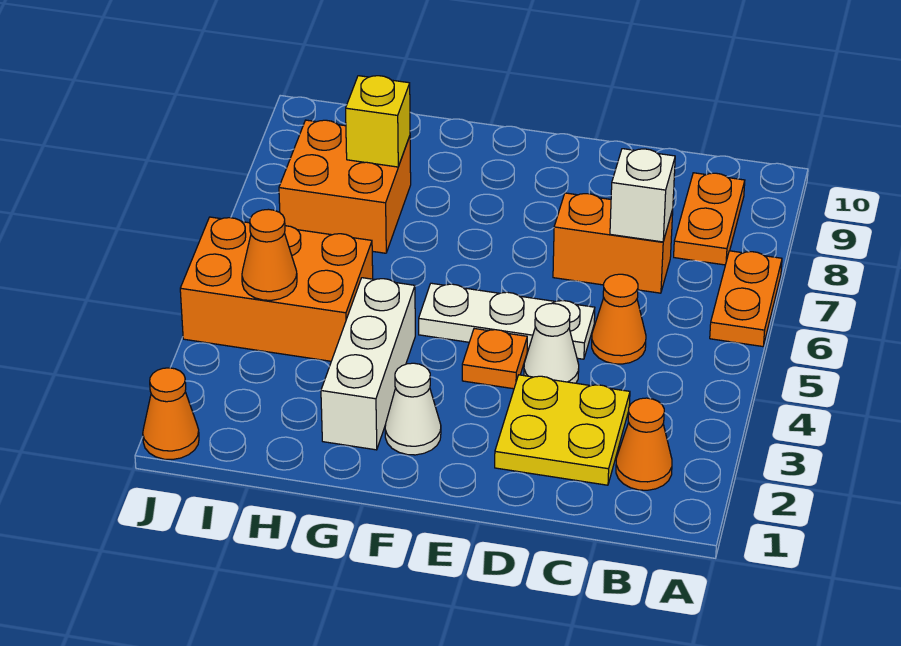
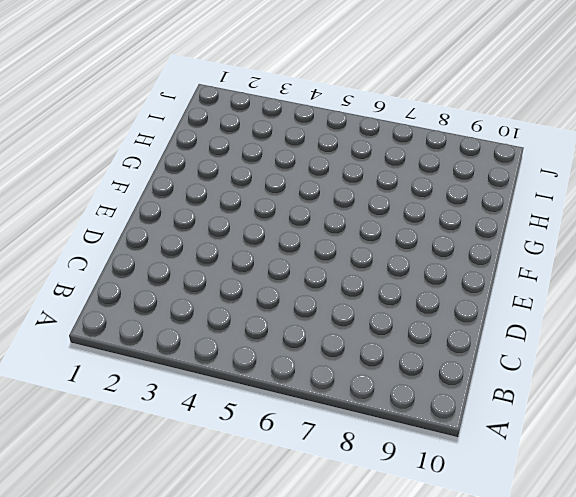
none -> orange plate A6:A7 level 1
none -> orange cone B2 level 1
none -> orange plate B8:B9 level 1

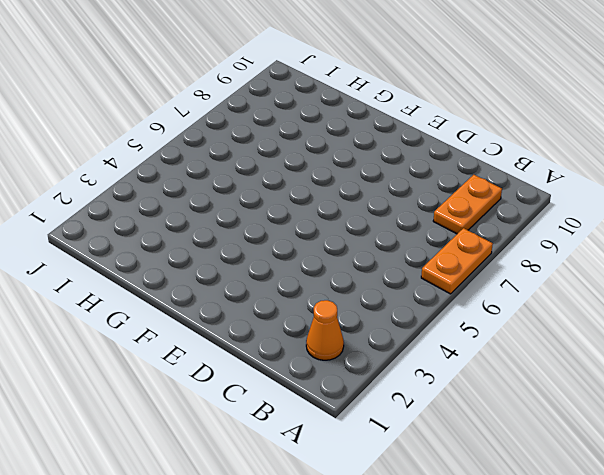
none -> yellow plate C2:D3 level 1
none -> orange cone C5 level 1
none -> orange brick C7:D7 level 1

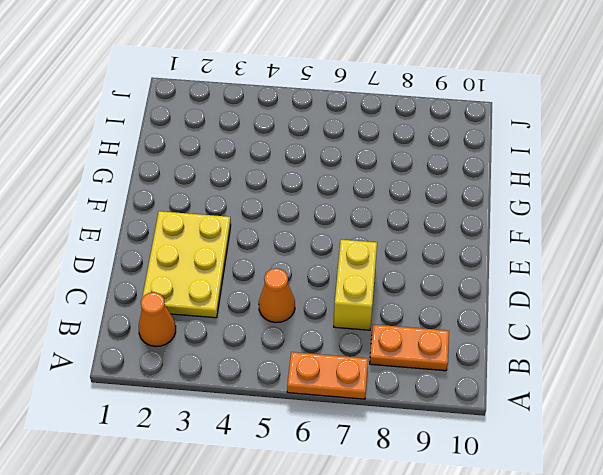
yellow plate C2:E3 level 1 -> yellow plate C2:D3 level 1
yellow brick C7:D7 level 1 -> orange brick C7:D7 level 1
none -> white cone D4 level 1
none -> white plate D5:F5 level 1
none -> orange plate E4 level 1

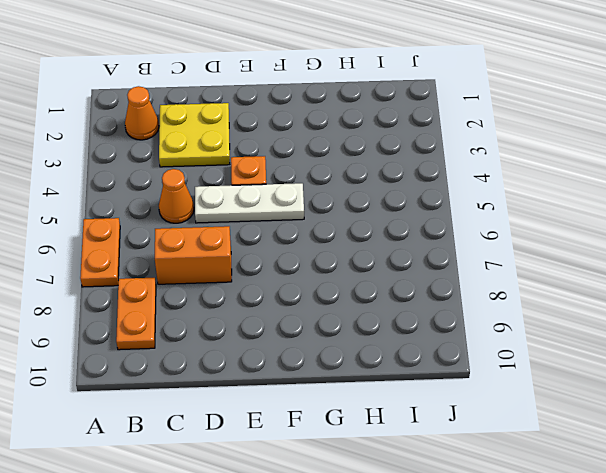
none -> white cone D4 level 1
none -> white cone F2 level 1
none -> white brick G2:G4 level 1

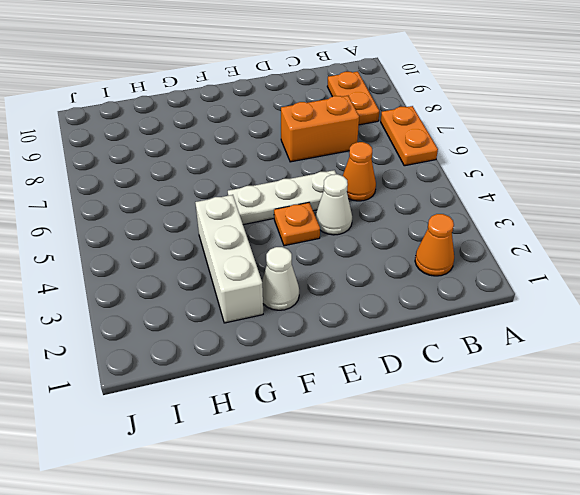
none -> yellow plate C2:D3 level 1
none -> orange brick H4:J5 level 1
none -> orange brick H7:I8 level 1

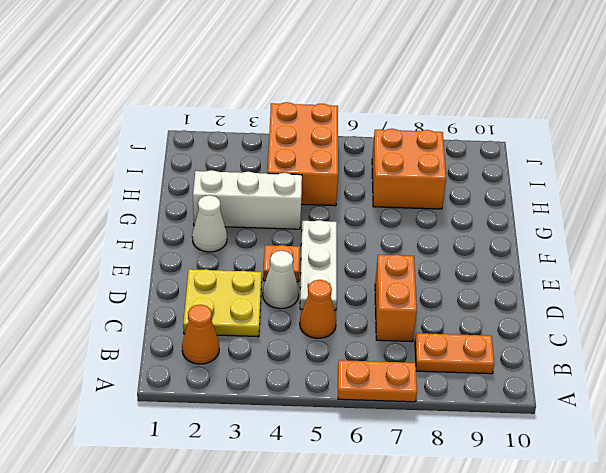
none -> orange cone J1 level 1
none -> white brick C7 level 2
none -> yellow brick H8 level 2

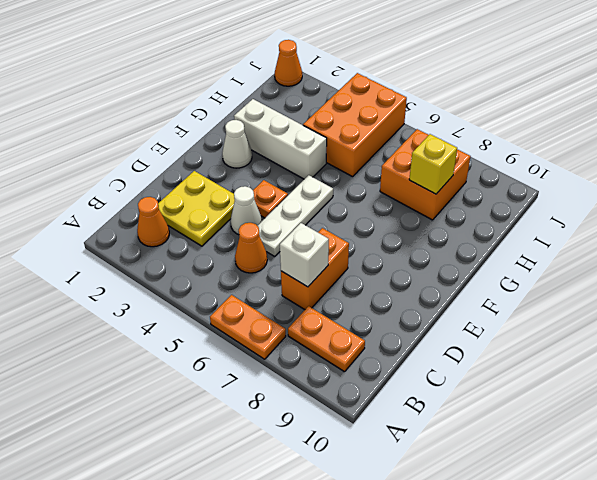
none -> orange cone I4 level 2

